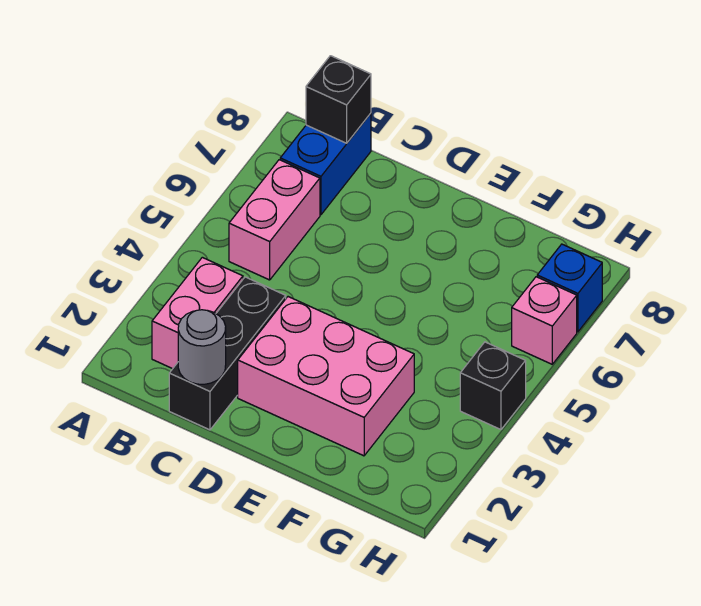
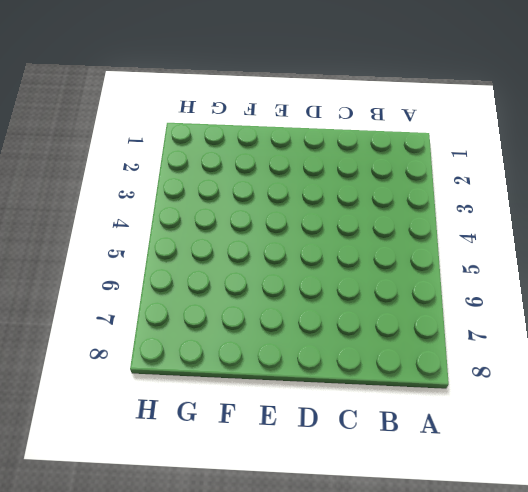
none -> pink brick B2:B3 level 1
none -> pink brick B5:B6 level 1

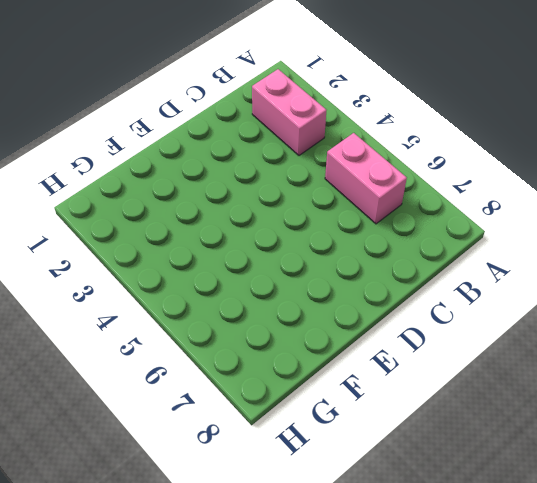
none -> blue brick B7:B8 level 1
none -> black brick C1:C3 level 1

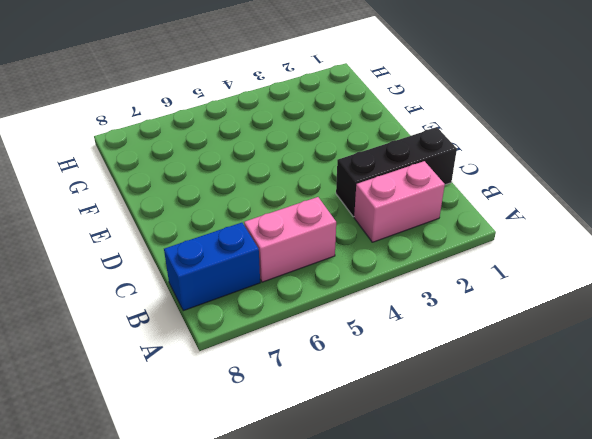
none -> pink brick D2:F3 level 1
none -> black brick H4 level 1

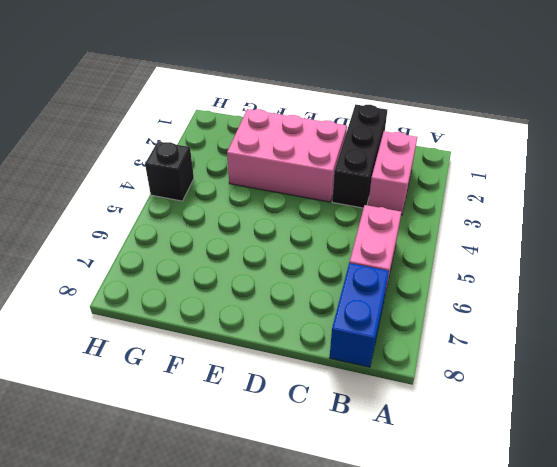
none -> pink brick H6 level 1
none -> blue brick H7 level 1

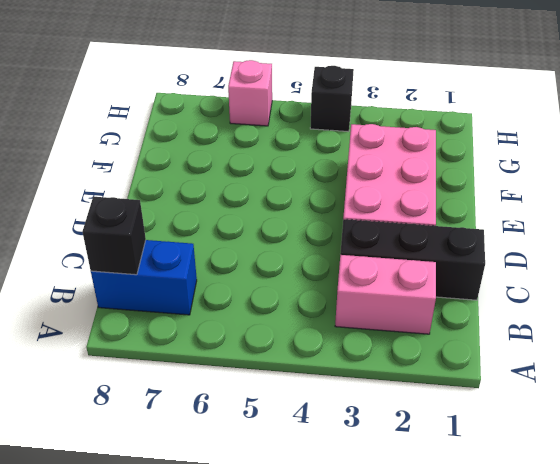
none -> pink brick B5:B6 level 1
none -> blue brick H7 level 1

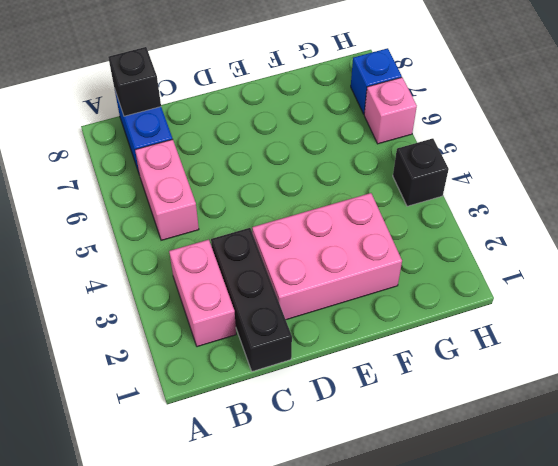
none -> grey round brick C1 level 2

